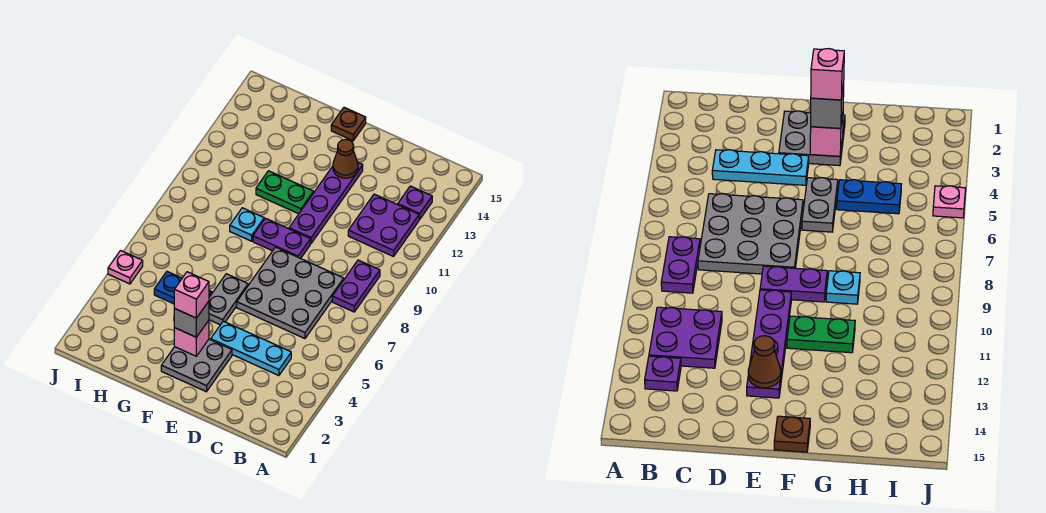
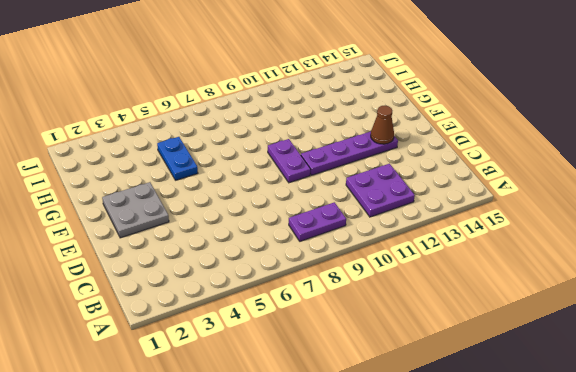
none -> purple plate B13 level 1
none -> cyan plate C4:E4 level 1
none -> grey plate C6:E8 level 1

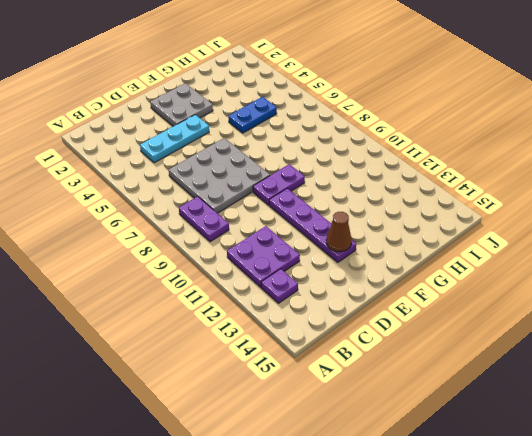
none -> grey plate F5:F6 level 1
none -> green plate F11:G11 level 1
none -> brown plate F15 level 1

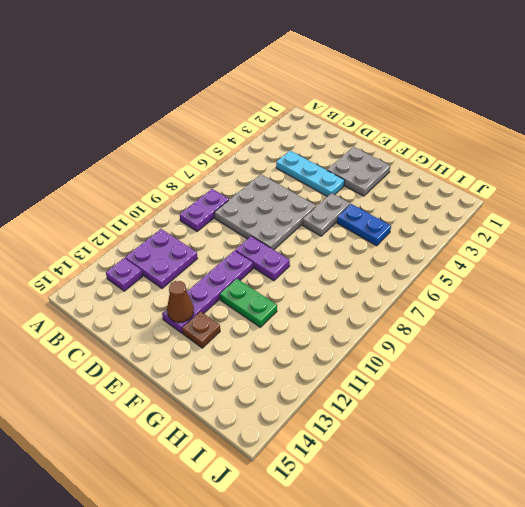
brown plate F13 level 1 -> brown plate F15 level 1
none -> cyan plate G9 level 1
none -> pink plate J5 level 1
none -> pink brick F3 level 2

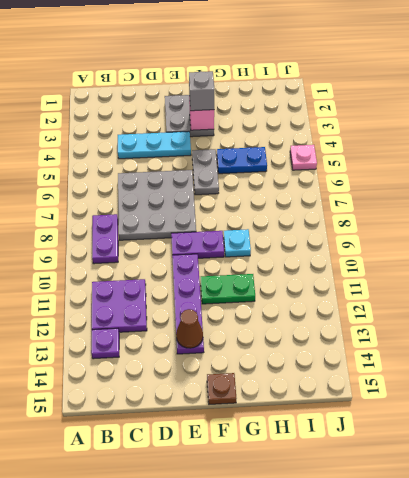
none -> pink brick F3 level 4

